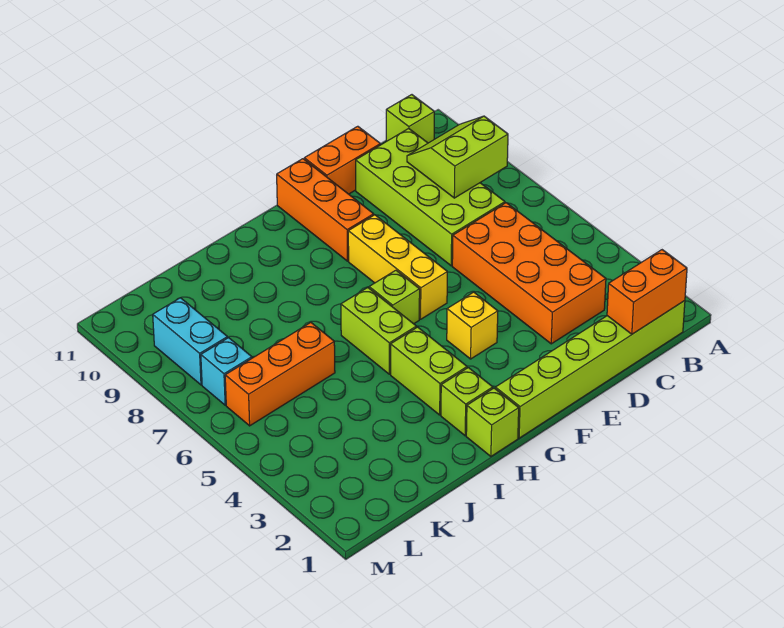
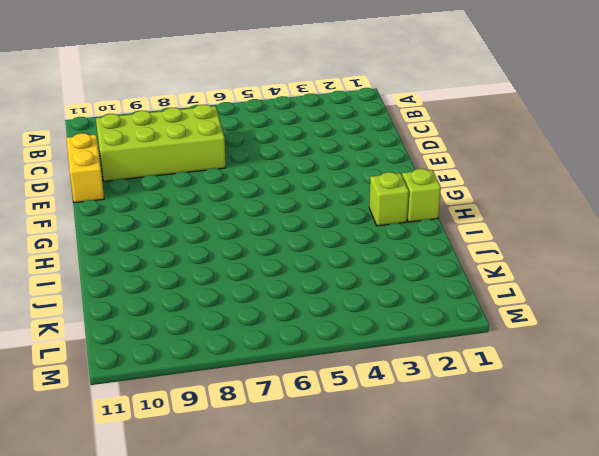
yellow brick D11:E11 level 1 -> orange brick D11:E11 level 1
none -> lime brick B1:G1 level 1
none -> lime brick B11 level 1
none -> orange brick C3:D6 level 1

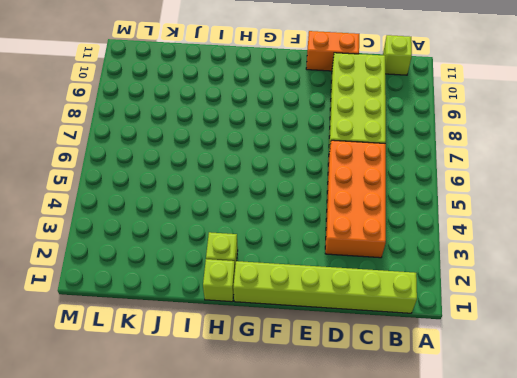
none -> yellow brick F4 level 1
none -> yellow brick F6:F8 level 1
none -> orange brick F9:F11 level 1

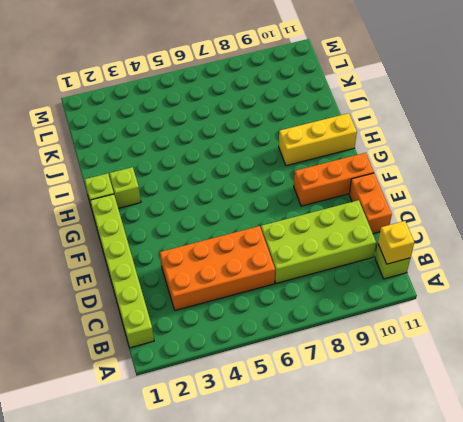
yellow brick B11 level 2 -> yellow brick F4 level 1
yellow brick H9:H11 level 1 -> yellow brick F6:F8 level 1
none -> lime brick G6 level 1
none -> lime brick H3:H4 level 1
none -> lime brick H5:H6 level 1

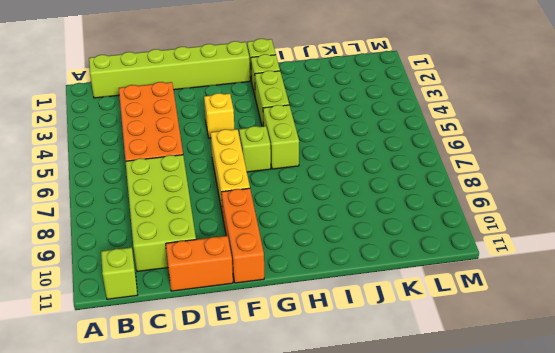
none -> orange brick J6:L6 level 1
none -> cyan brick L7 level 1
none -> cyan brick L8:L9 level 1

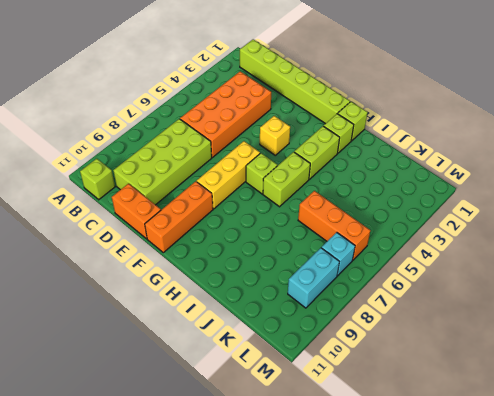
none -> orange brick B1:C1 level 2
none -> lime slope B8:C9 level 2 top 8

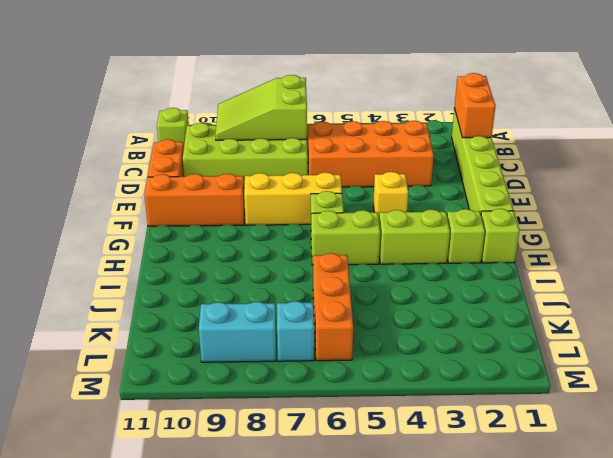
lime slope B7:C9 level 2 top 7 -> lime slope B8:C9 level 2 top 8

